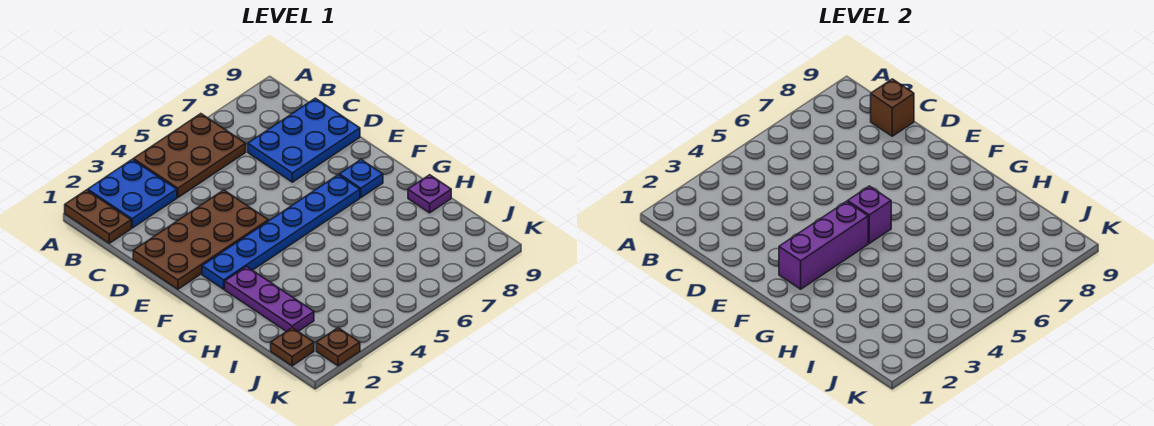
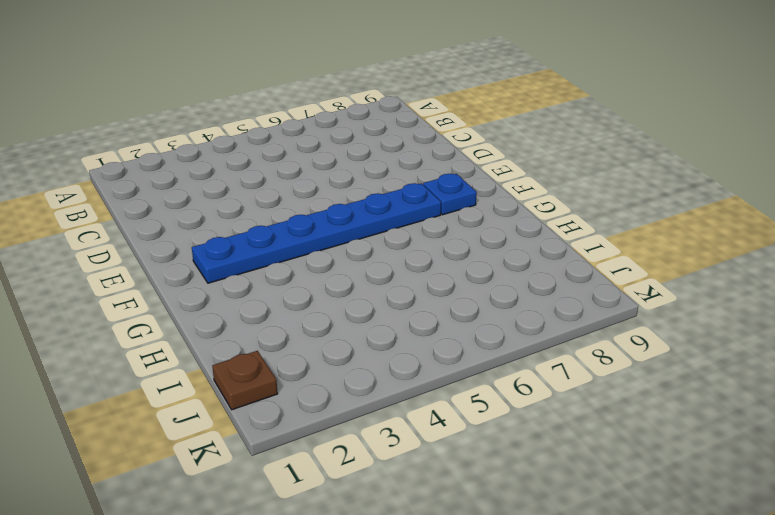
none -> brown plate A1:B1 level 1
none -> blue plate A2:B3 level 1
none -> brown plate A4:B6 level 1

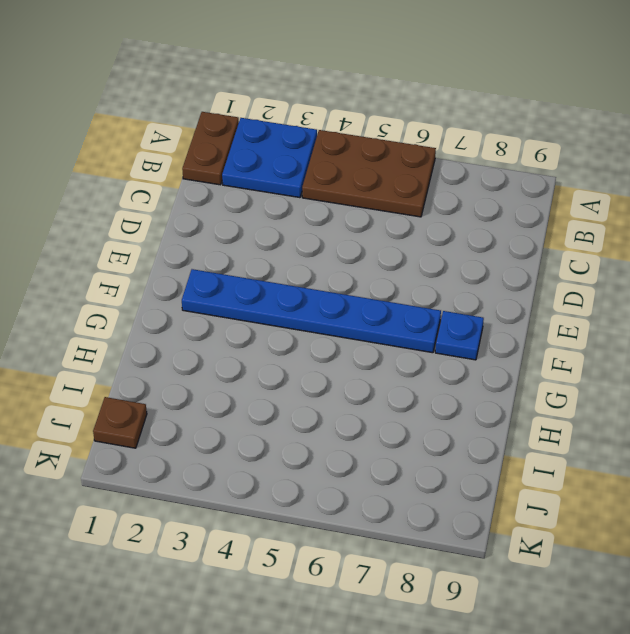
none -> blue plate C7:D9 level 1
none -> brown plate D1:E4 level 1
none -> purple plate G2:I2 level 1

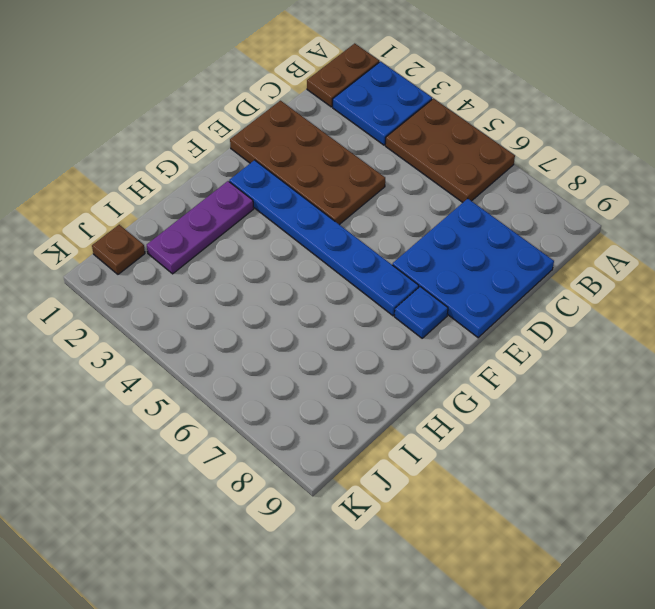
blue plate C7:E9 level 1 -> blue plate C7:D9 level 1
none -> purple plate H9 level 1
none -> brown plate K2 level 1
none -> brown brick C9 level 2

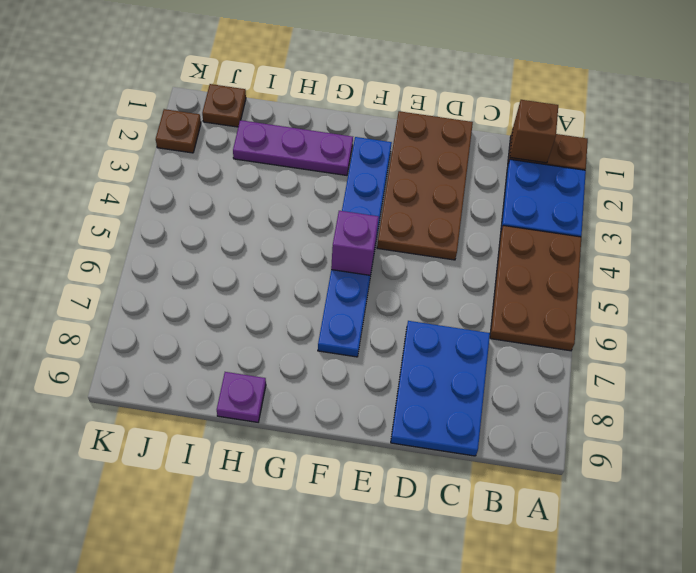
brown brick B1 level 2 -> brown brick C9 level 2
none -> blue plate F8 level 1
none -> purple brick F2:F4 level 2

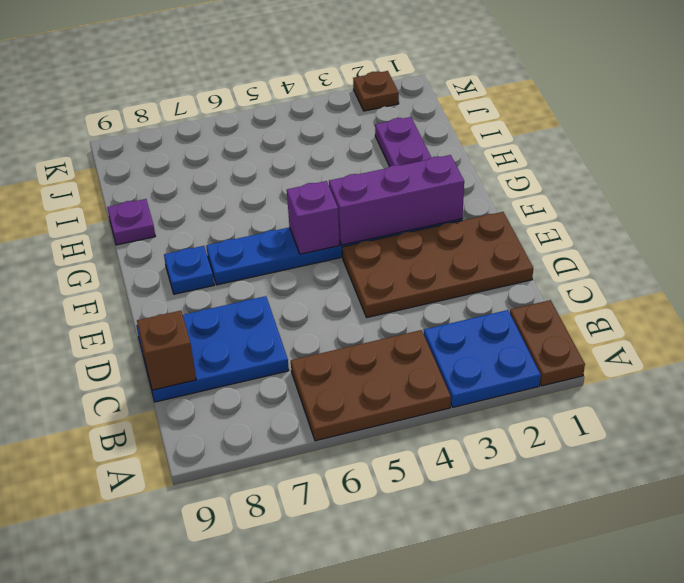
none -> brown plate J1 level 1

